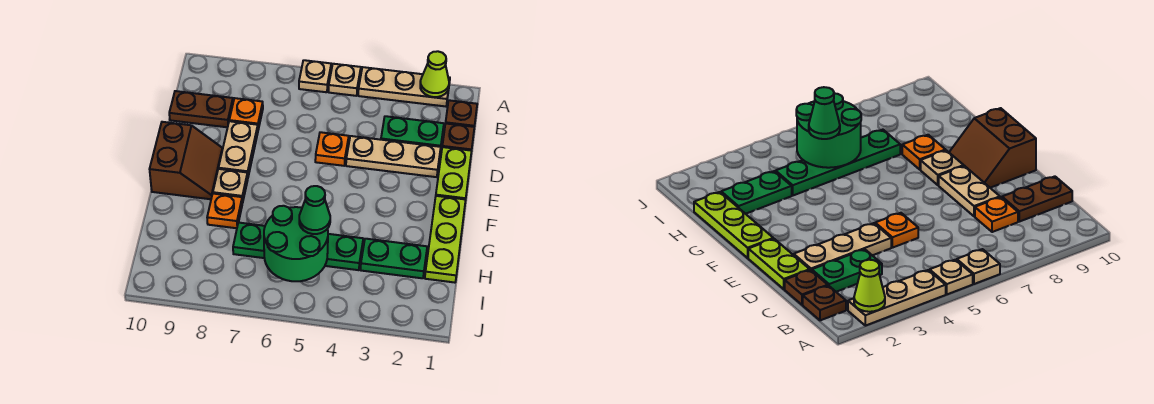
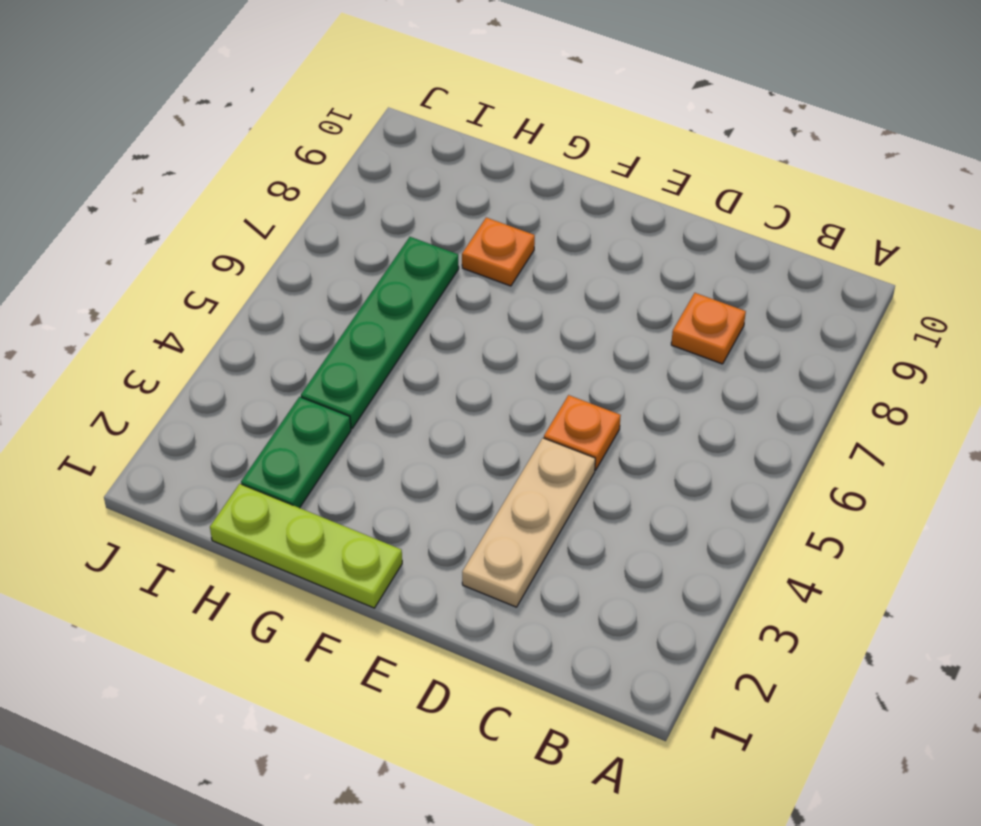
none -> tan plate A2:A4 level 1
none -> tan plate A5 level 1
none -> tan plate A6 level 1

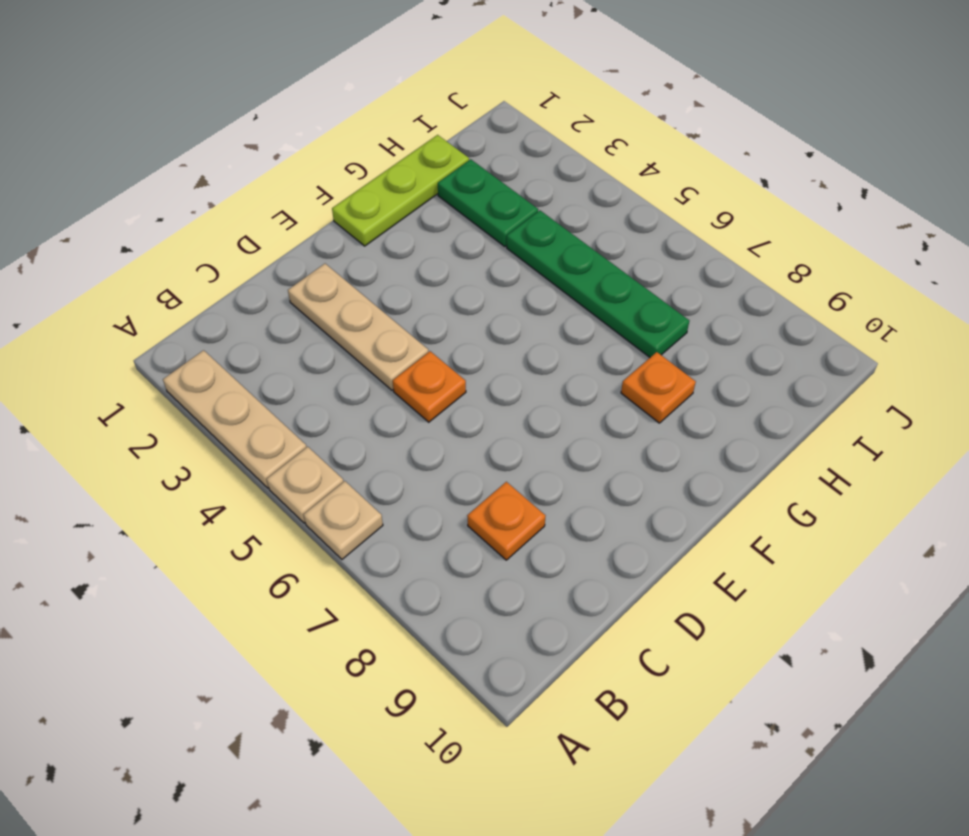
none -> brown plate B1 level 1
none -> brown plate C1 level 1
none -> green plate C2:C3 level 1

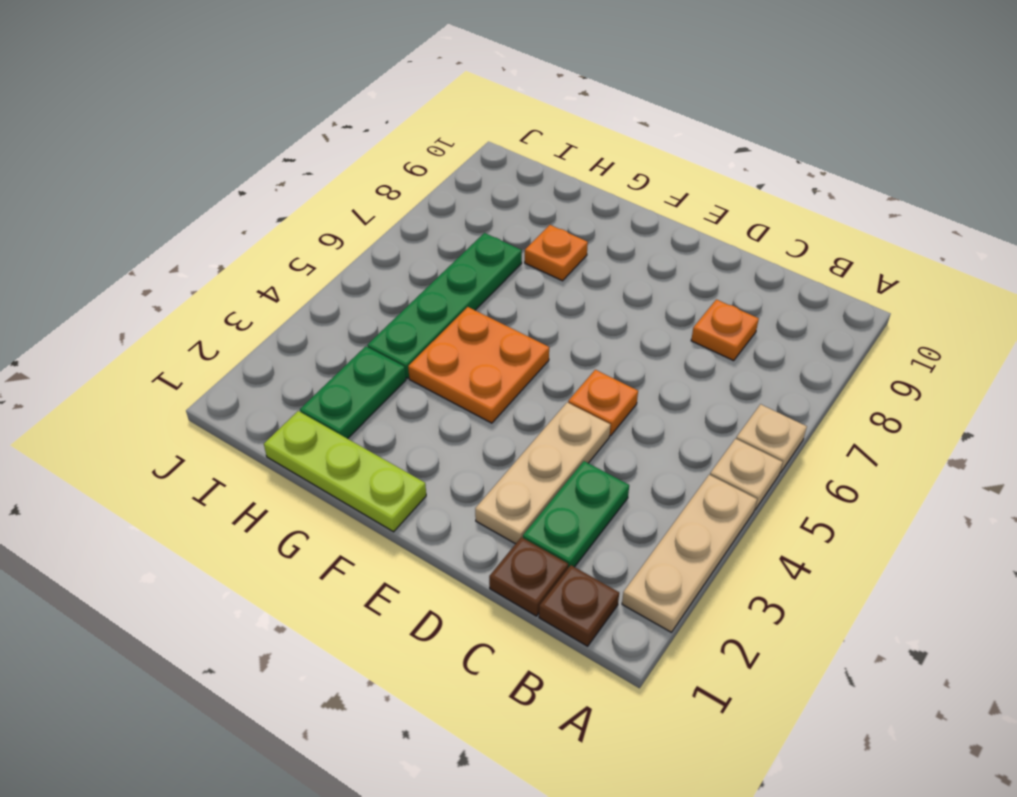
orange plate F4:G5 level 1 -> none
none -> brown plate C9:C10 level 1
none -> lime plate D1:E1 level 1
none -> tan plate D8:E8 level 1

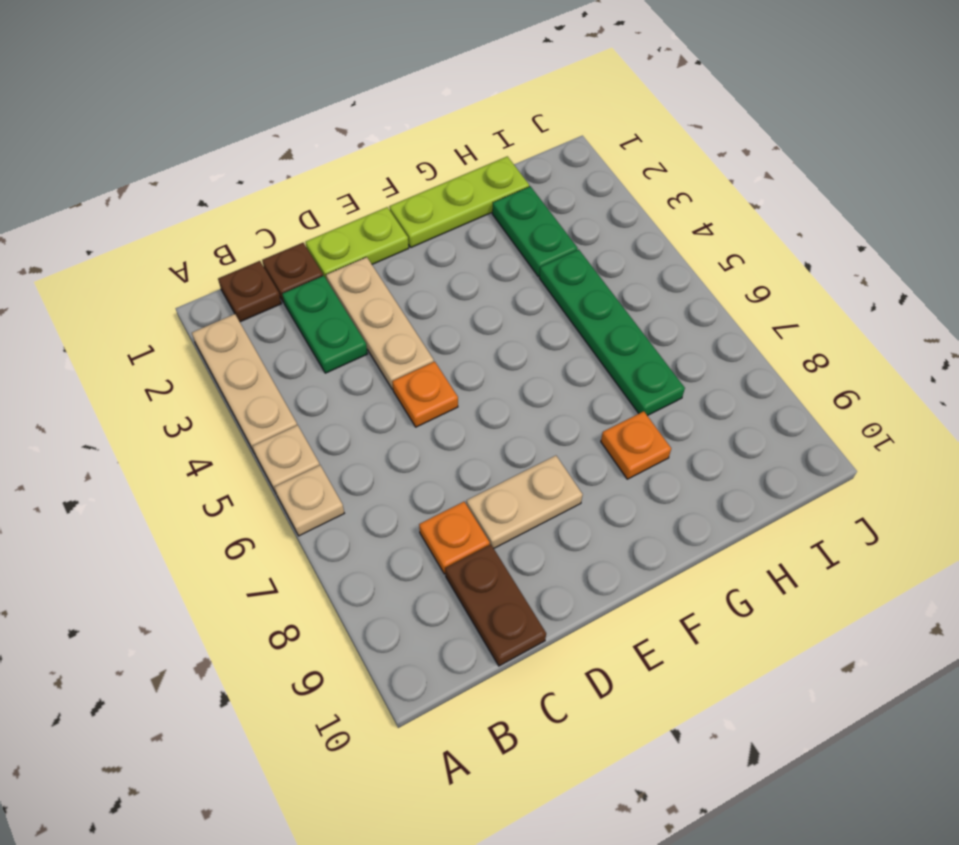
none -> brown slope E9:F10 level 1 top 10
none -> tan plate F8 level 1
none -> lime cone A2 level 2

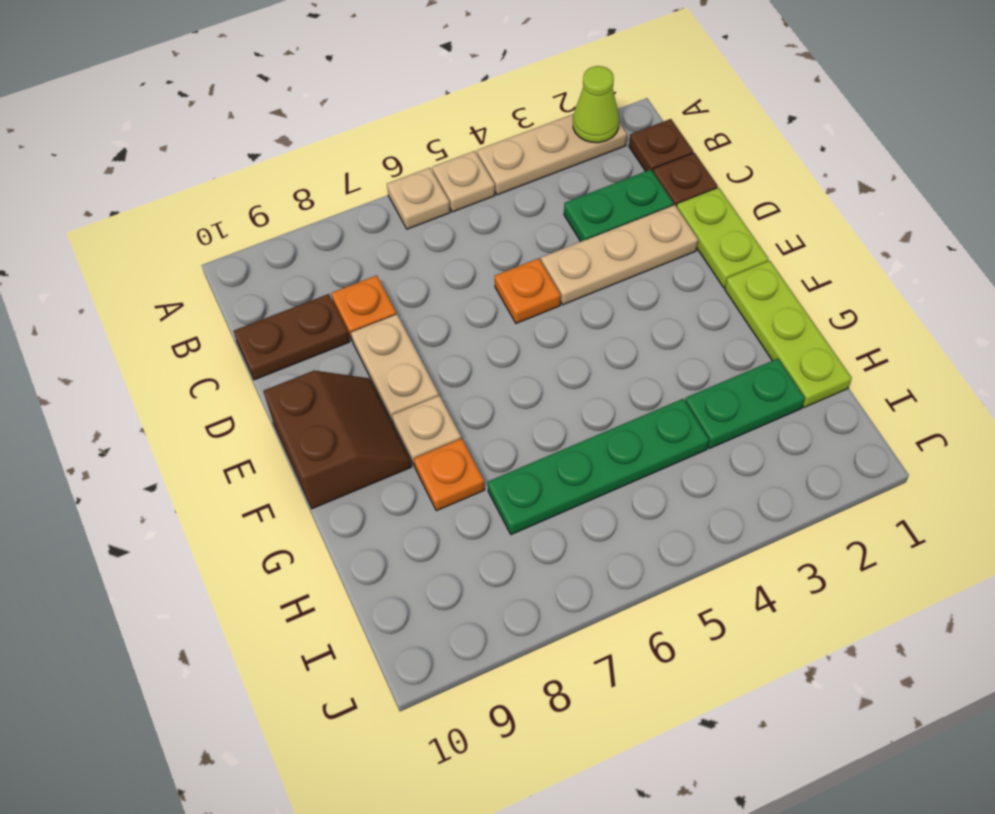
none -> green round brick H5:I6 level 2
none -> green cone H5 level 3

